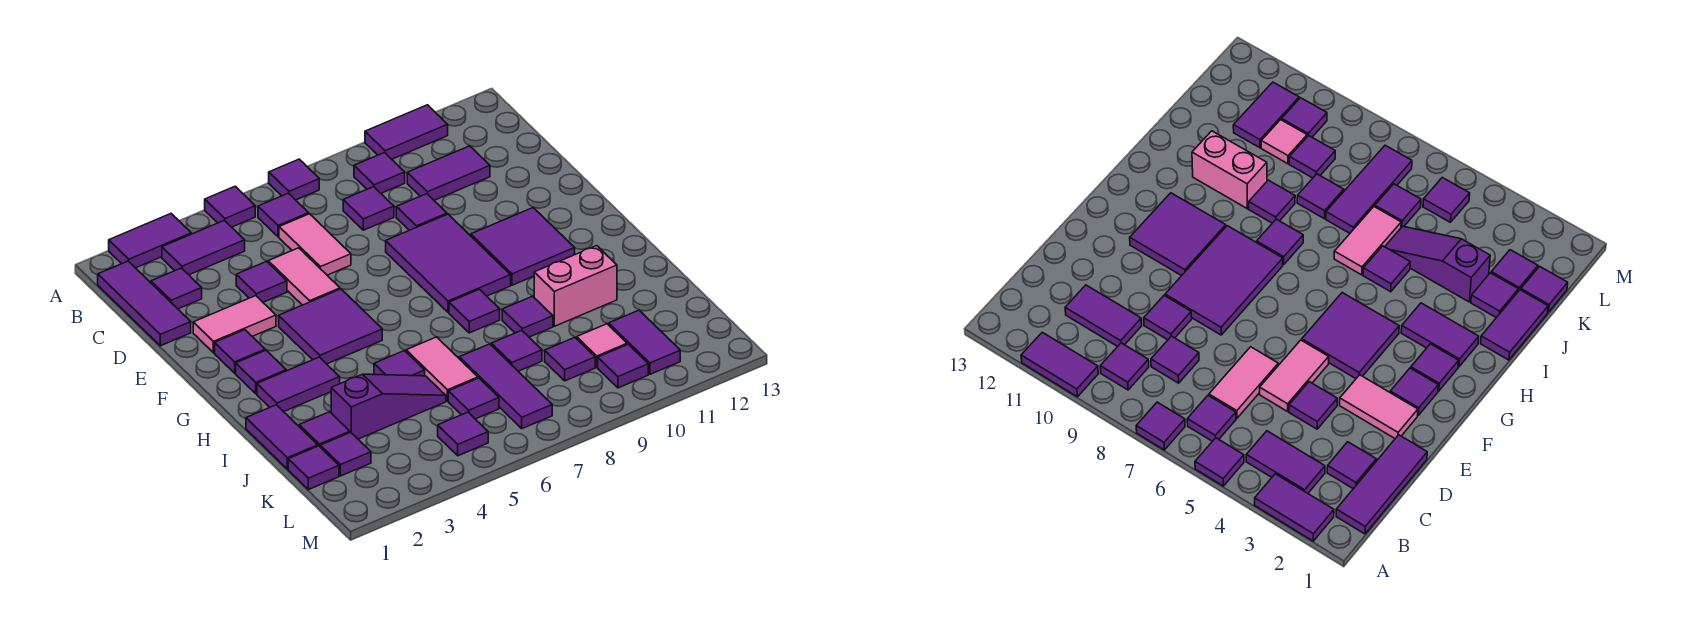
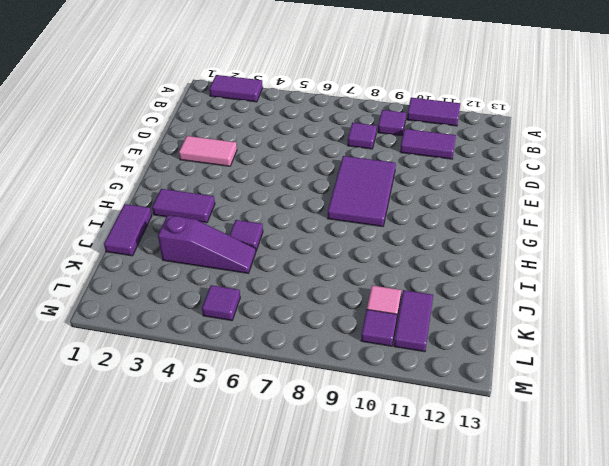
none -> purple tile A5 level 1
none -> purple tile A7 level 1
none -> purple tile B1:D1 level 1
none -> purple tile B3:B4 level 1

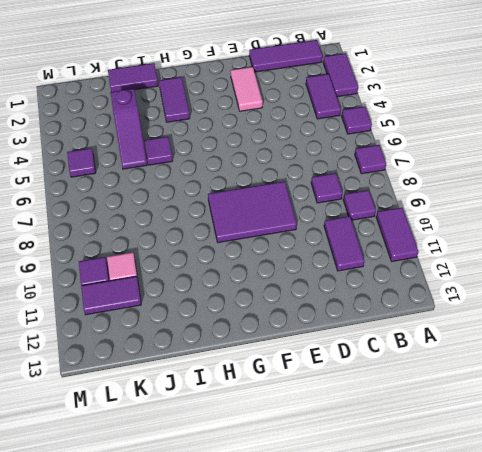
none -> purple tile B6 level 1
none -> purple tile C2 level 1
none -> pink tile C6:D6 level 1
none -> purple tile D4 level 1

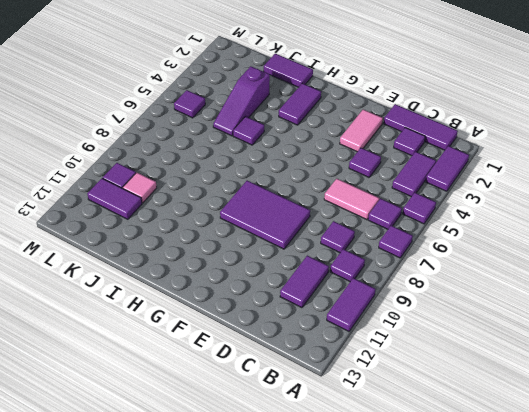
none -> pink tile D5:E5 level 1
none -> purple tile D9 level 1
none -> purple tile F2 level 1
none -> purple tile F4:G5 level 1

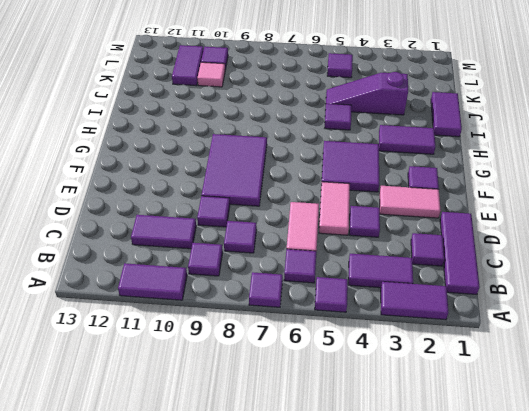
none -> purple tile F10:G11 level 1
none -> purple tile G2 level 1
none -> purple tile H8 level 1
none -> pink tile I6:J6 level 1

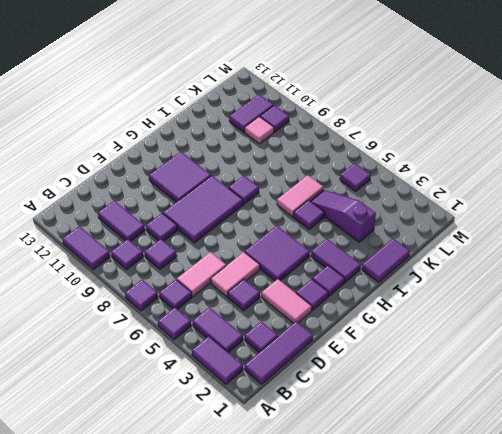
none -> purple tile I9 level 1
none -> pink brick I10:I11 level 1
none -> purple tile J2 level 1
none -> purple tile J7:L7 level 1

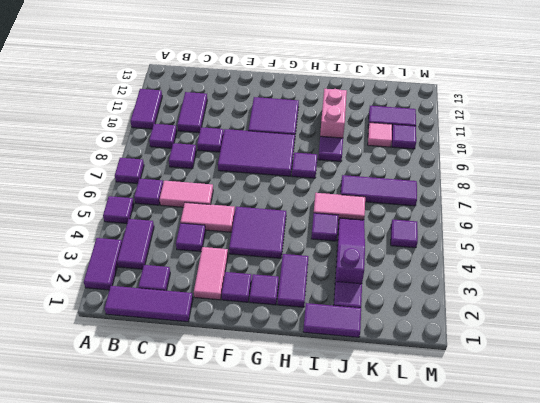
none -> purple tile J8 level 1
none -> purple tile K1 level 1
none -> purple tile K2 level 1
none -> purple tile K6 level 1

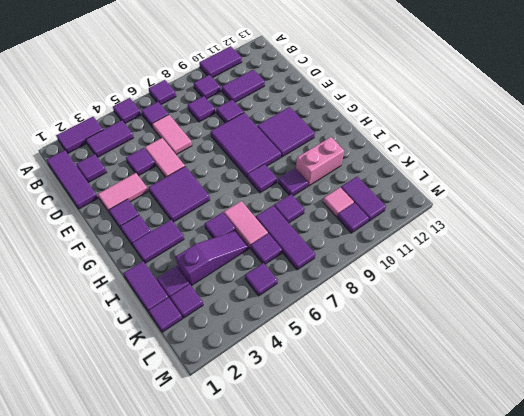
none -> purple tile K9 level 1

